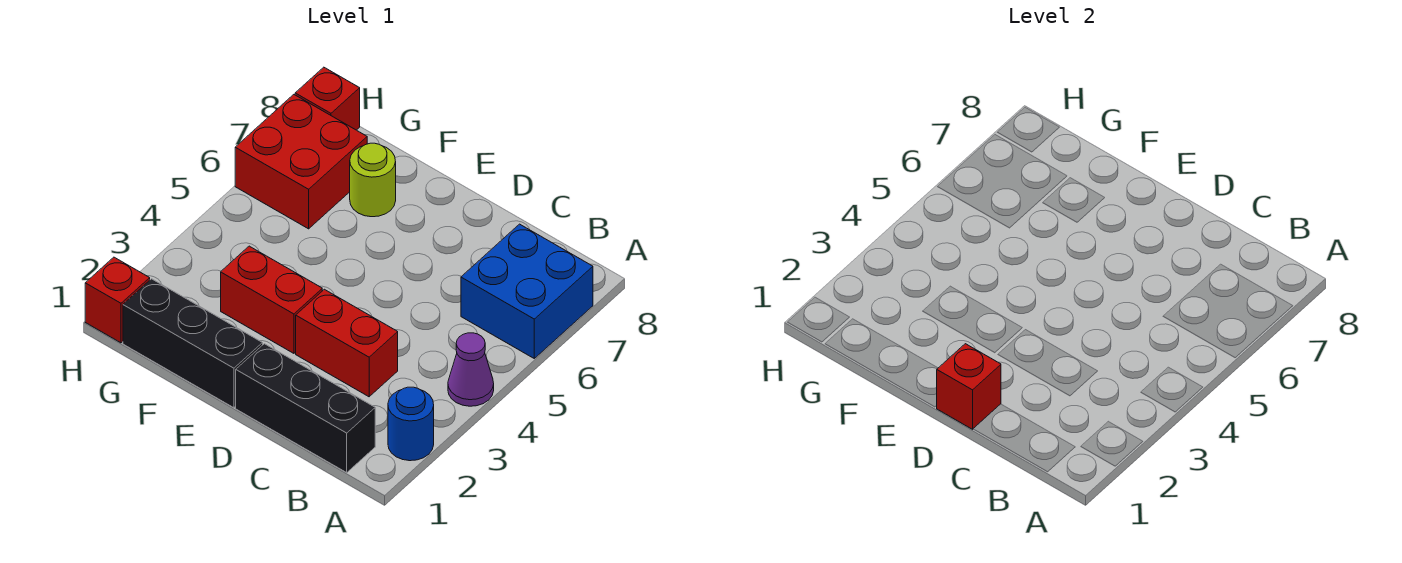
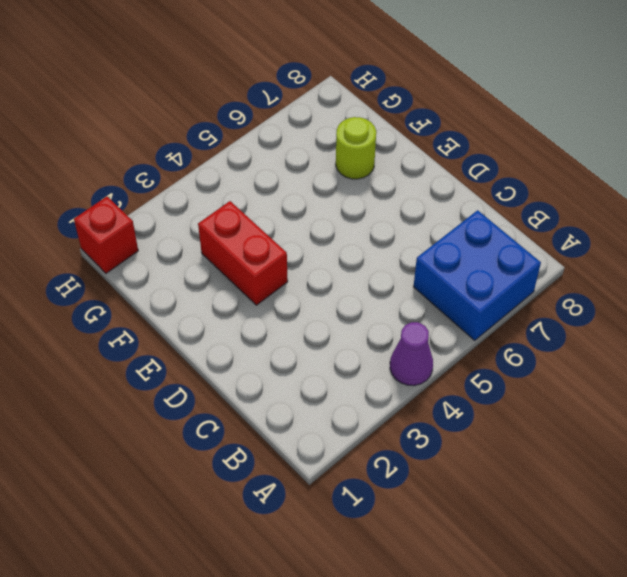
none -> blue round brick A2 level 1
none -> black brick B1:D1 level 1
none -> red brick C3:D3 level 1

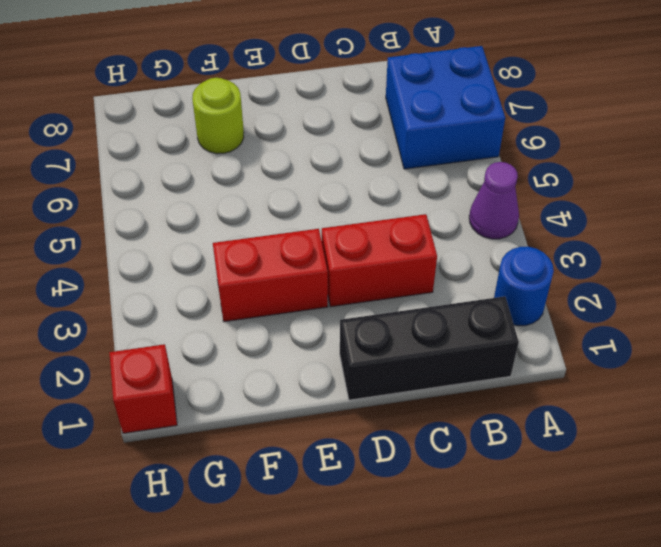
none -> black brick E1:G1 level 1
none -> red brick G6:H7 level 1
none -> red brick H8 level 1

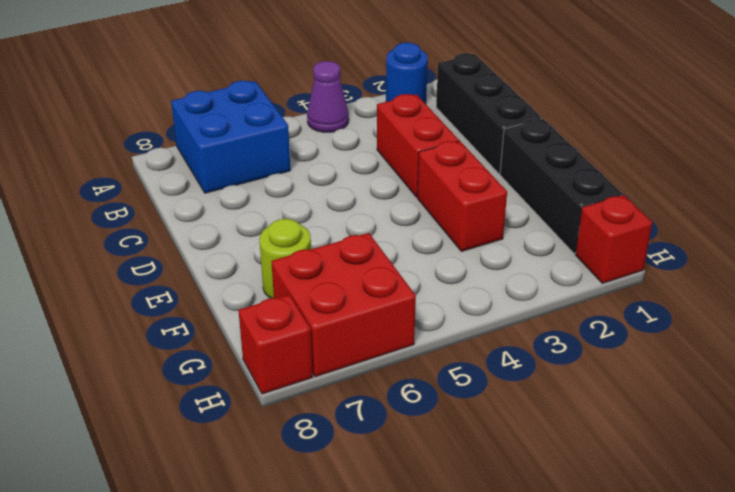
none -> red brick D1 level 2

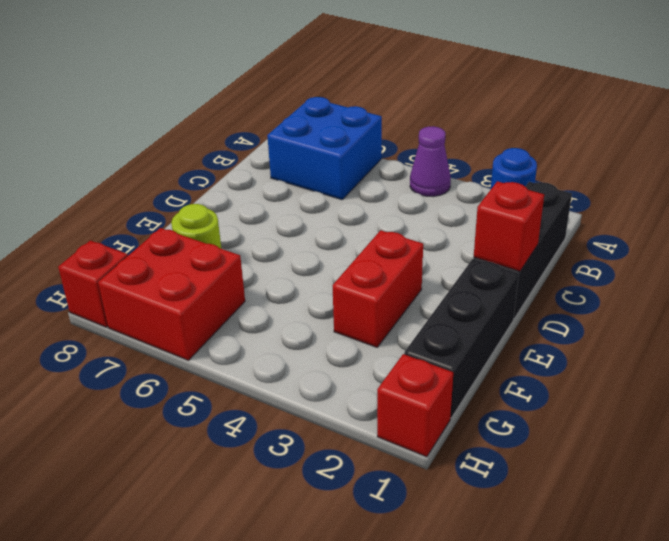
none -> red brick C3:D3 level 1

